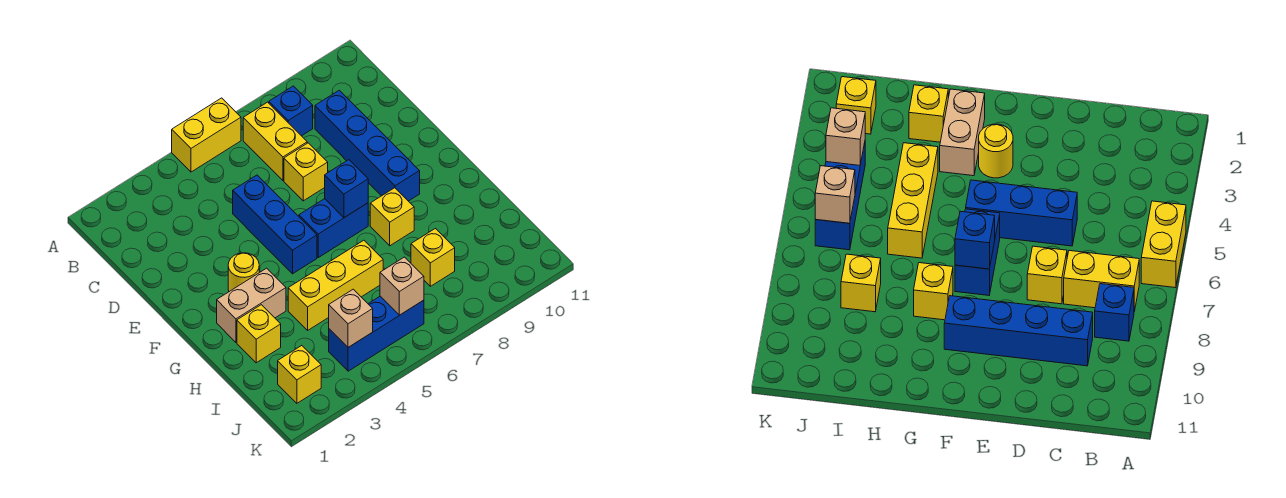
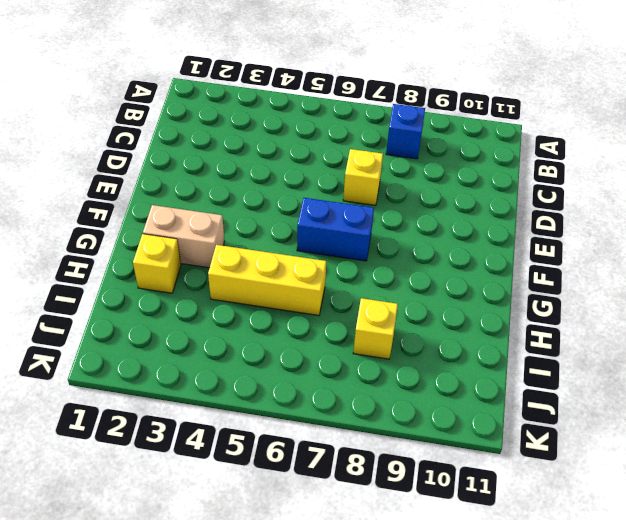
none -> yellow brick A5:A6 level 1
none -> yellow brick B7:C7 level 1
none -> blue brick C9:F9 level 1

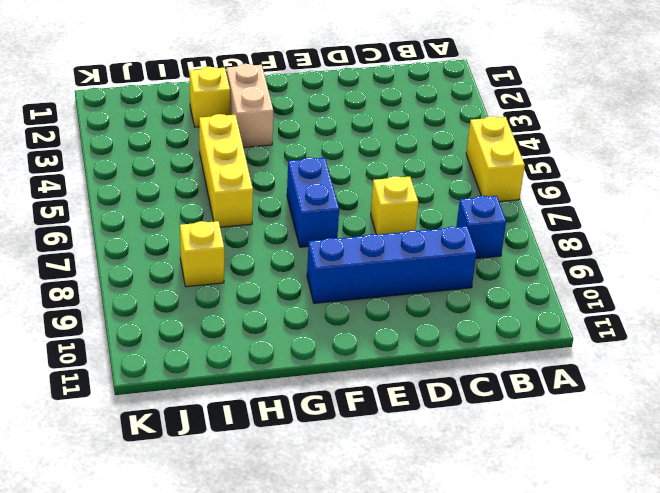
none -> yellow brick B7:C7 level 1
none -> blue brick D5:F5 level 1
none -> yellow round brick F3 level 1

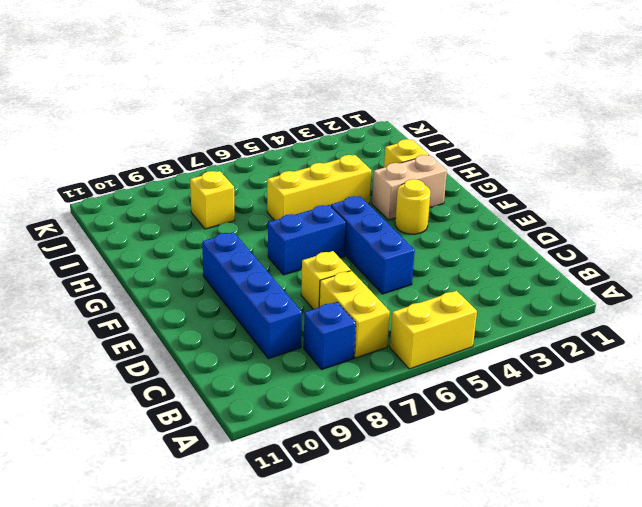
none -> yellow brick G8 level 1
none -> yellow brick J2 level 1
none -> blue brick J4:J6 level 1

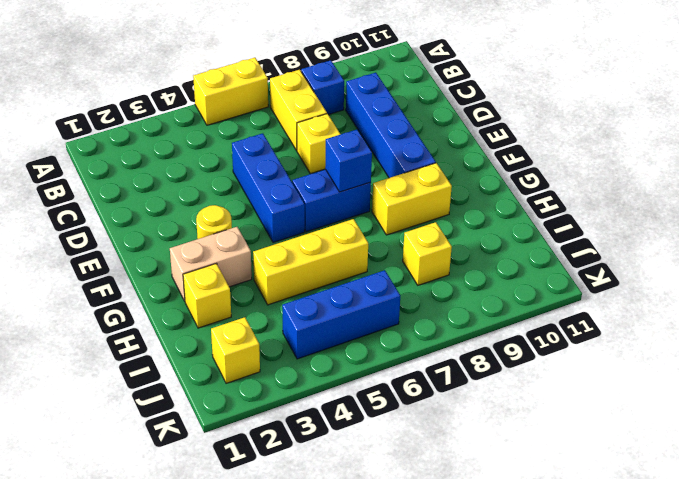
yellow brick G8:G9 level 1 -> yellow brick G8 level 1
none -> tan brick J4 level 2
none -> tan brick J6 level 2

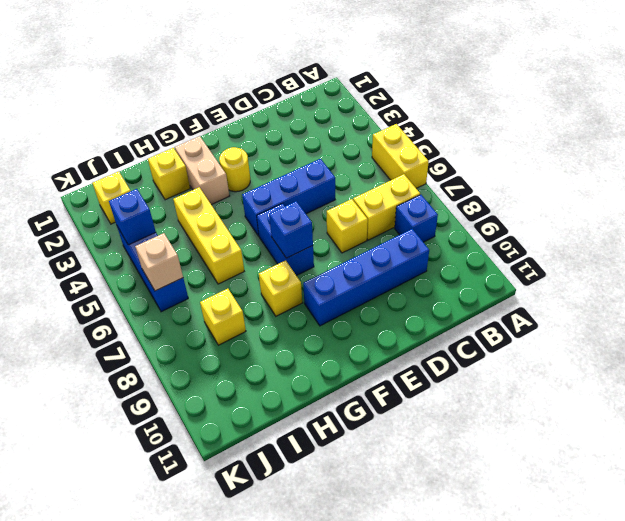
blue brick J4 level 2 -> tan brick J4 level 2

